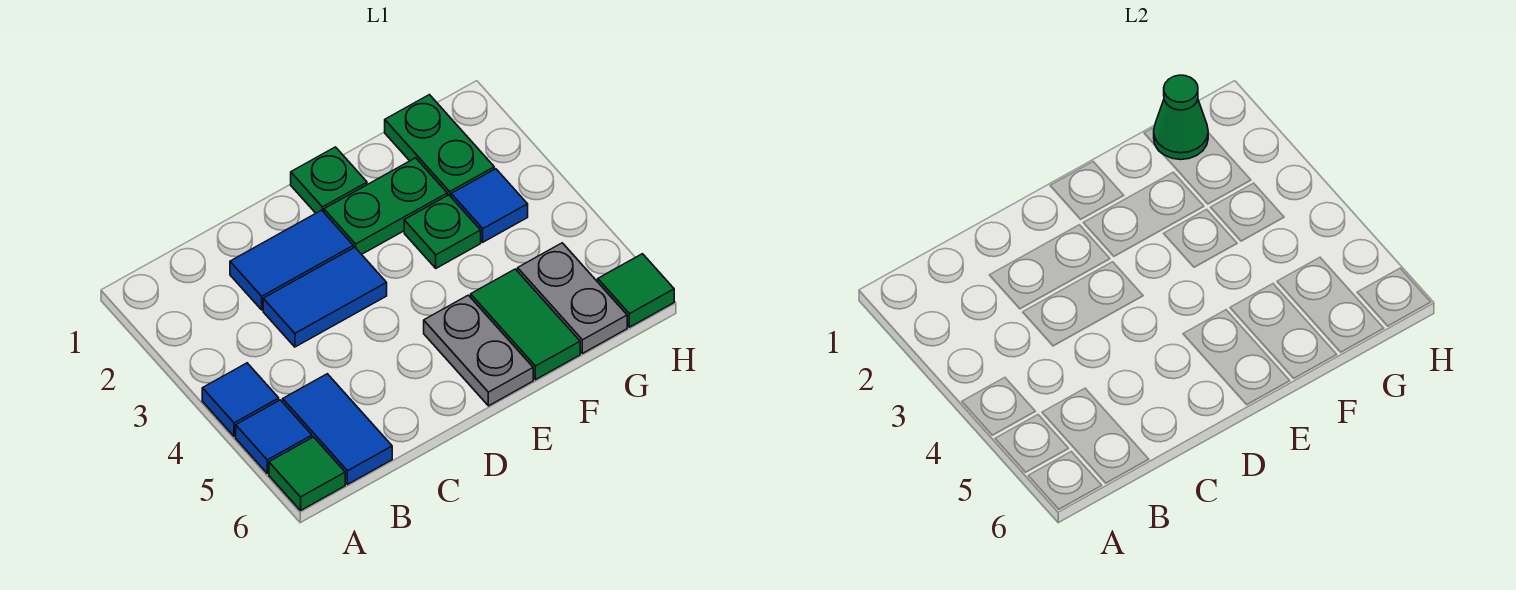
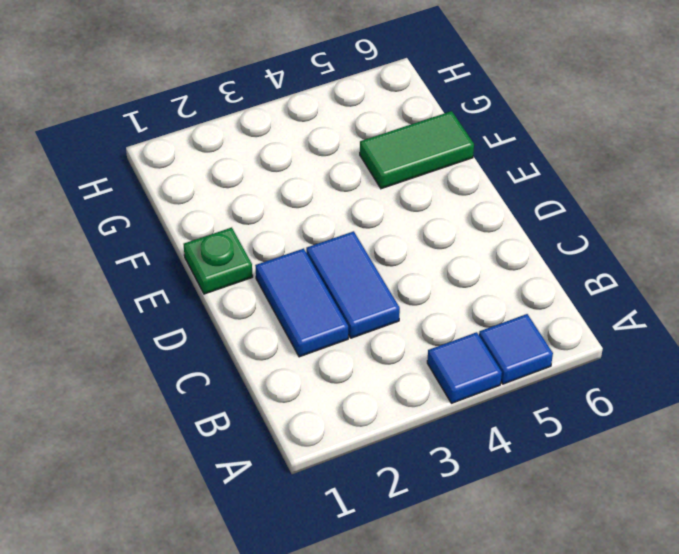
none -> green tile A6 level 1
none -> blue tile B5:B6 level 1
none -> green plate E2:F2 level 1

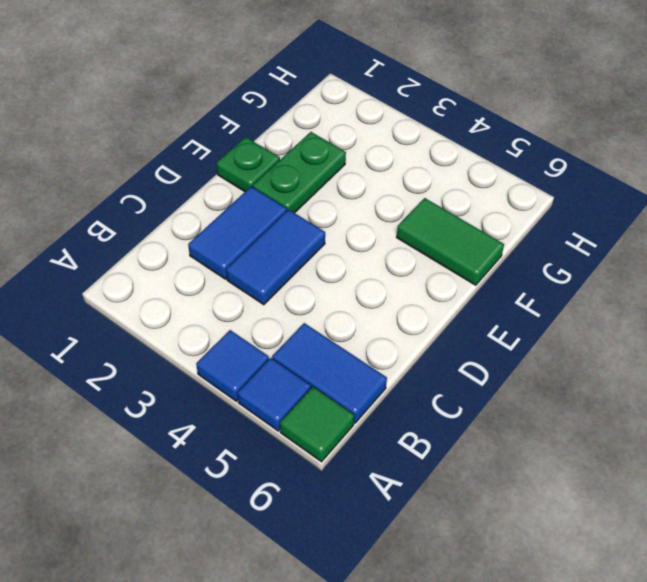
none -> grey plate E5:E6 level 1
none -> green plate F3 level 1
none -> green plate G1:G2 level 1

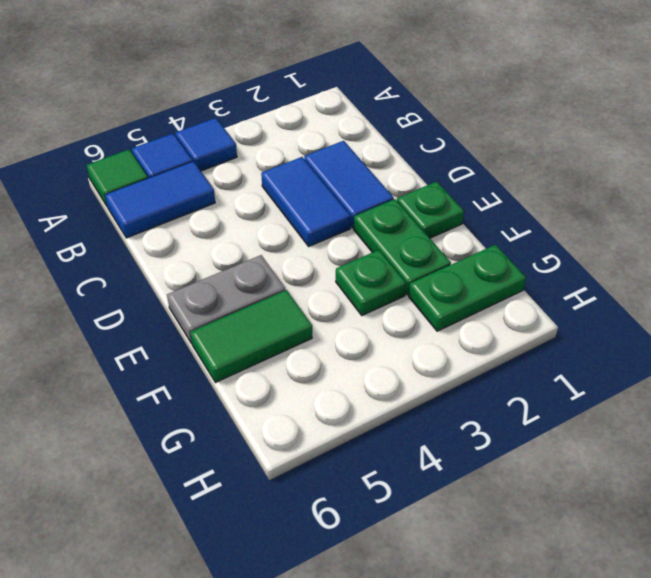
none -> blue tile G3 level 1
none -> grey plate G5:G6 level 1
none -> green tile H6 level 1

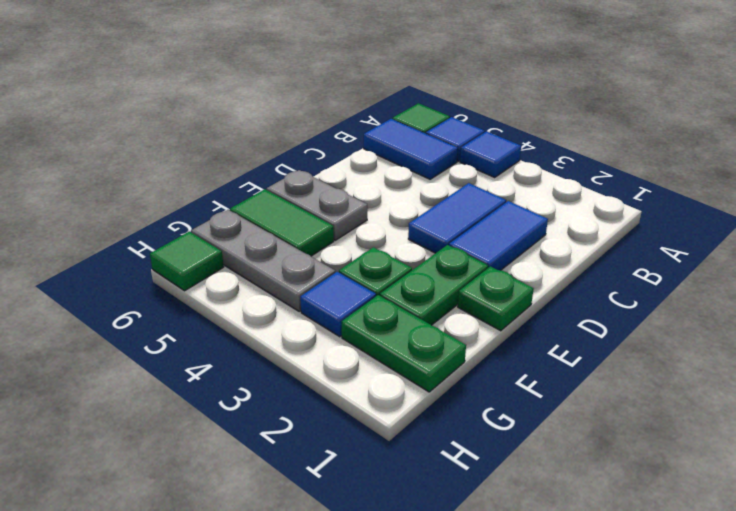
grey plate G4:G6 level 1 -> grey plate G5:G6 level 1
none -> green cone G1 level 2

